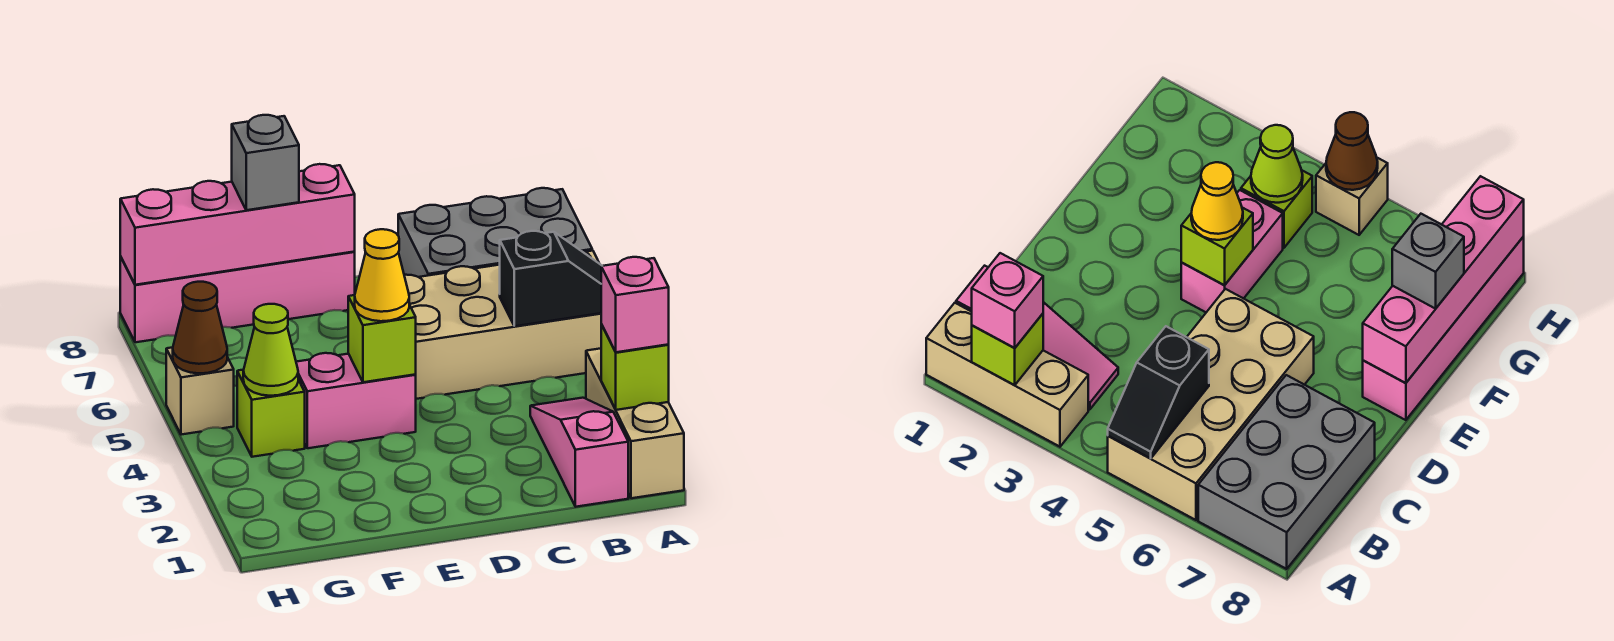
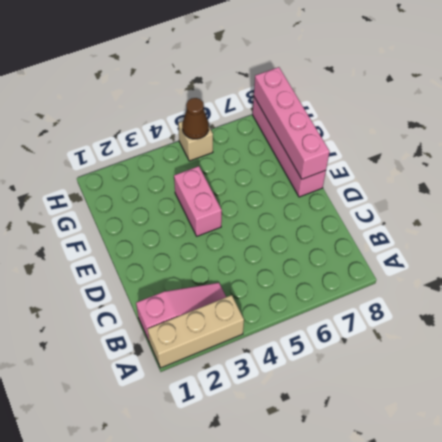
none -> tan brick A5:D6 level 1
none -> grey brick A7:C8 level 1
none -> lime brick G4 level 1

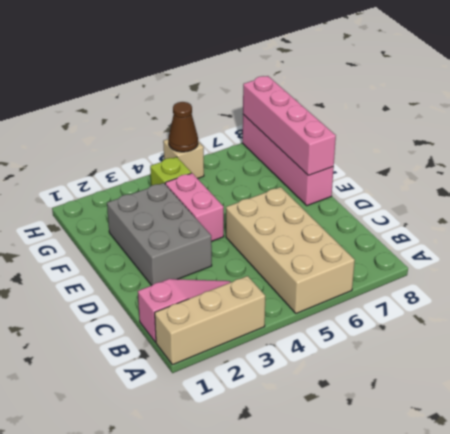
grey brick D2:F3 level 1 -> grey brick A7:C8 level 1
none -> lime brick A2 level 2
none -> black slope A5:B5 level 2 top B
none -> lime brick E4 level 2

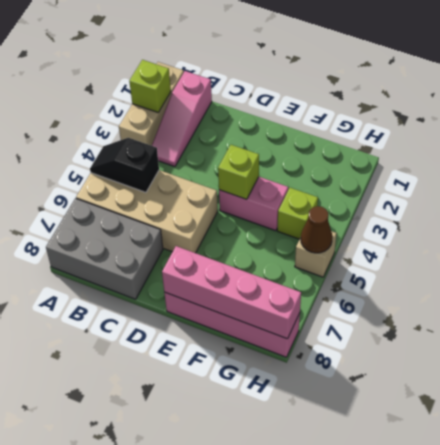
none -> lime cone G4 level 2
none -> pink brick A2 level 3
none -> yellow cone E4 level 3

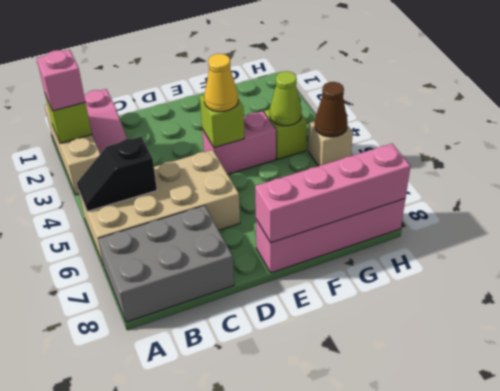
none -> grey brick F8 level 3

